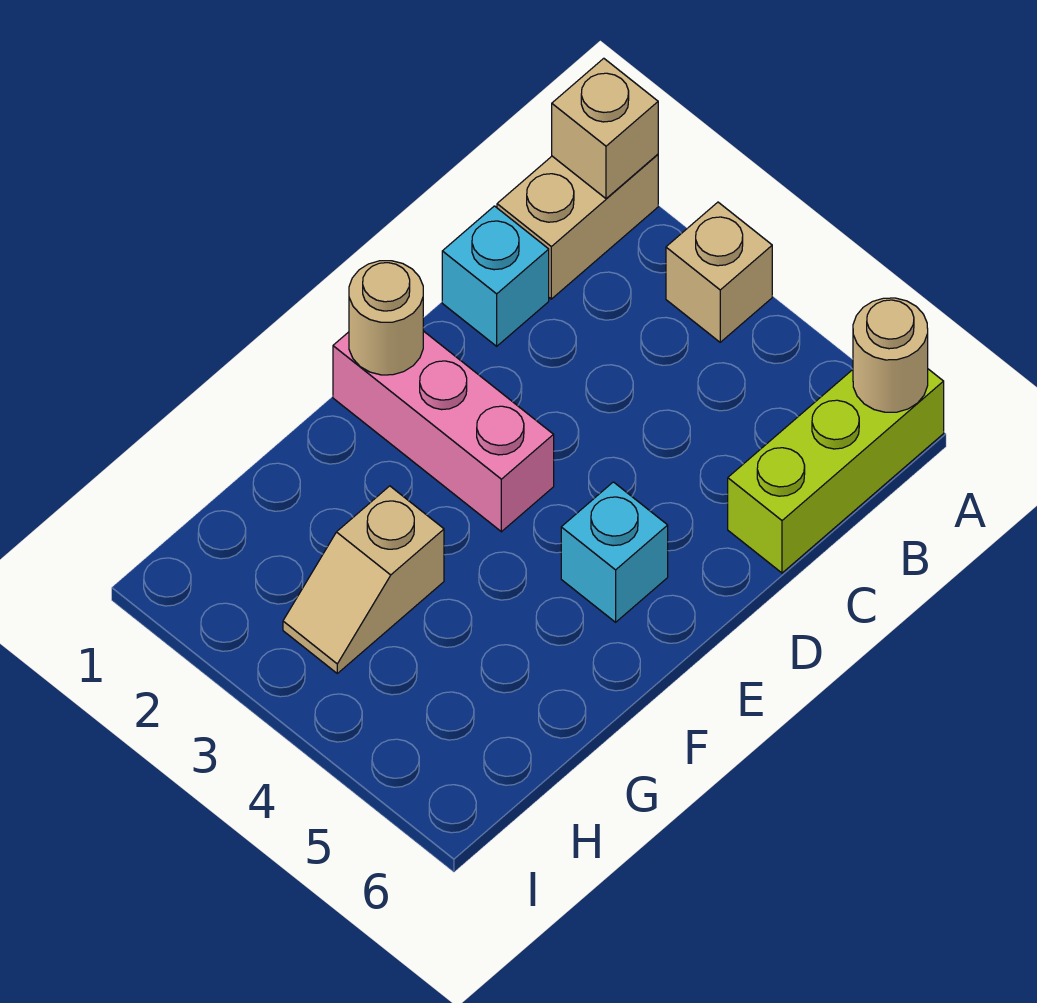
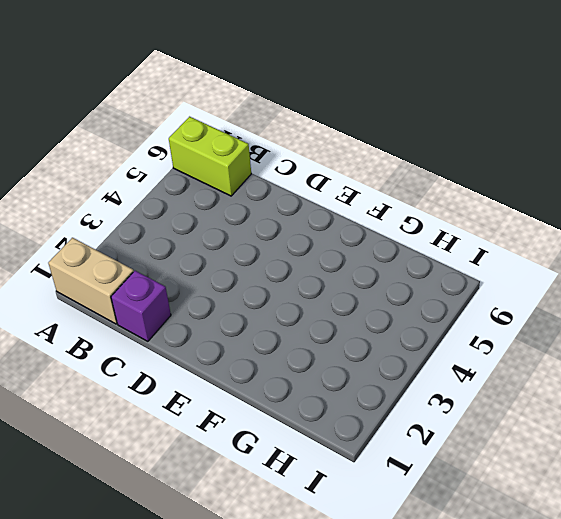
lime brick A6:B6 level 1 -> lime brick A6:C6 level 1
purple brick C1 level 1 -> cyan brick C1 level 1
none -> tan brick A3 level 1
none -> pink brick E1:E3 level 1

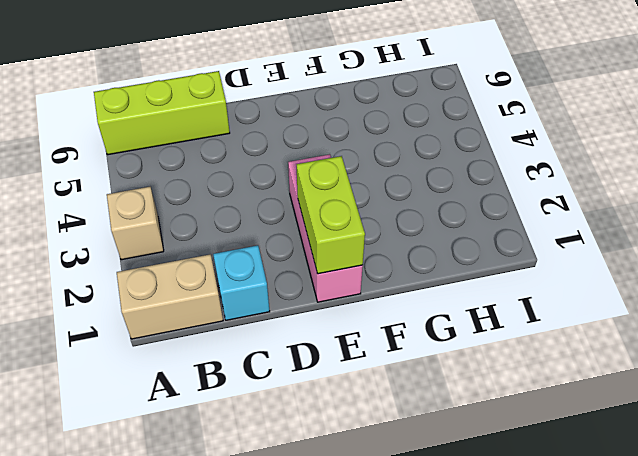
lime brick E1:E2 level 2 -> tan round brick E1 level 2
none -> cyan brick E5 level 1
none -> tan slope G3:H3 level 1 top G

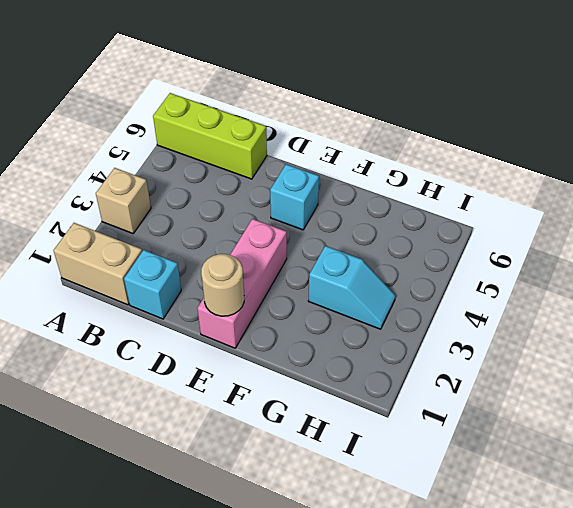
cyan slope G3:H3 level 1 top G -> tan slope G3:H3 level 1 top G
none -> tan brick A1 level 2
none -> tan round brick A6 level 2

